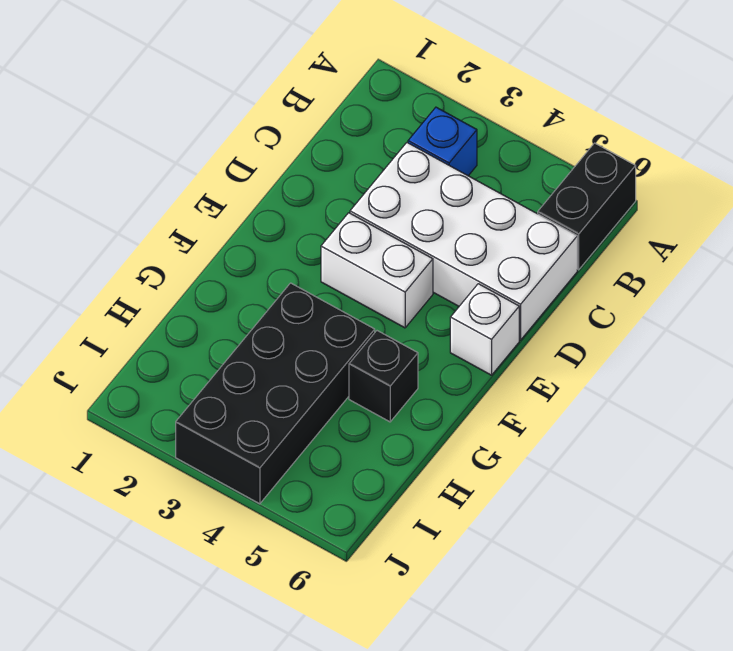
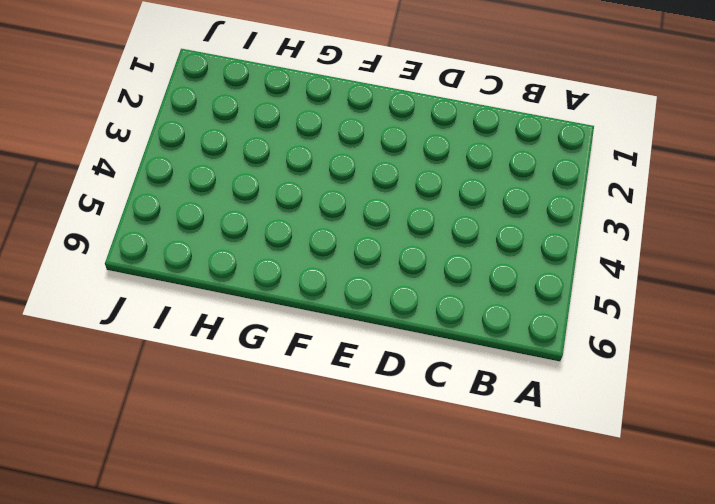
none -> black brick A6:B6 level 1
none -> blue brick B3 level 1

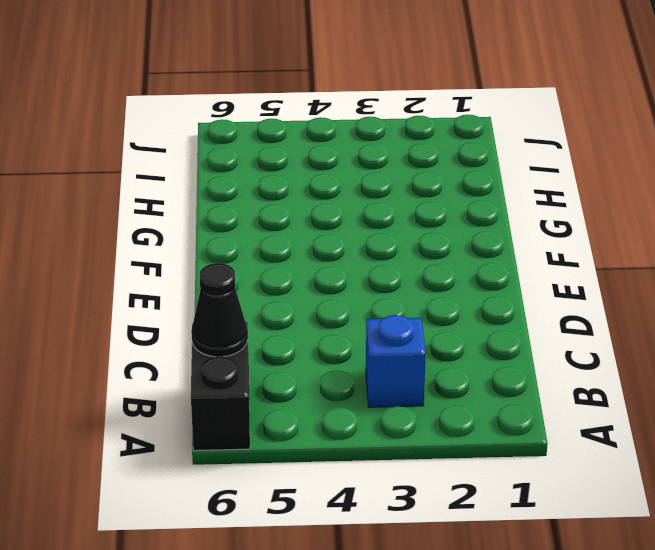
black cone B6 level 2 -> none
none -> white brick C3:D6 level 1
none -> white brick E3:E4 level 1

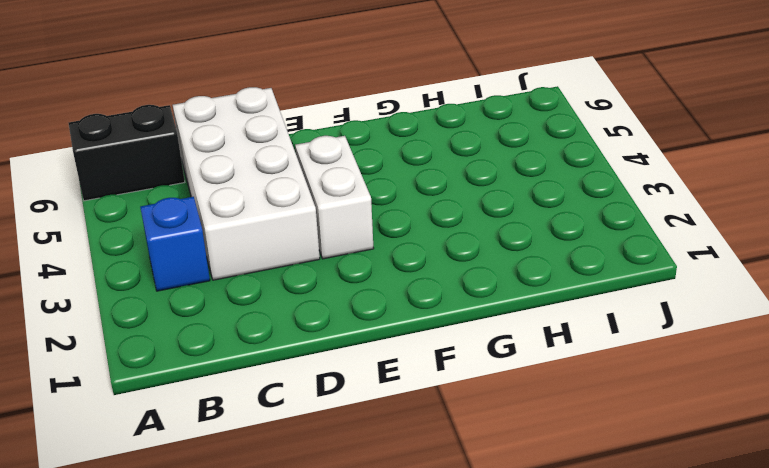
none -> white brick E6 level 1
none -> black brick G3:J4 level 1

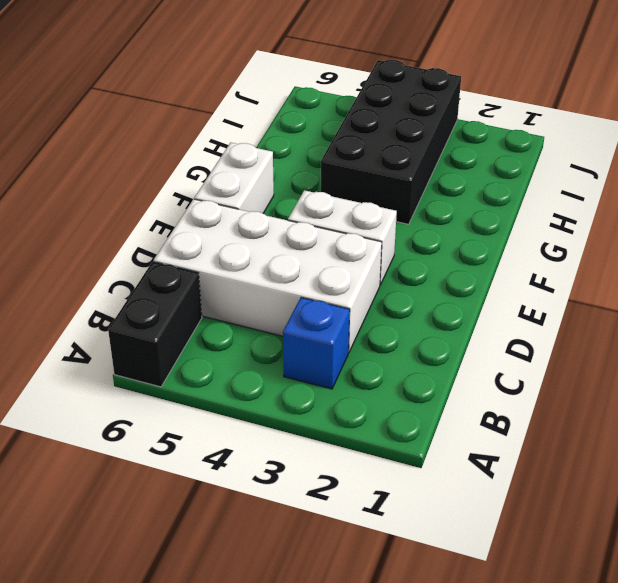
white brick E6:F6 level 1 -> white brick E6 level 1
none -> black brick G5 level 1

